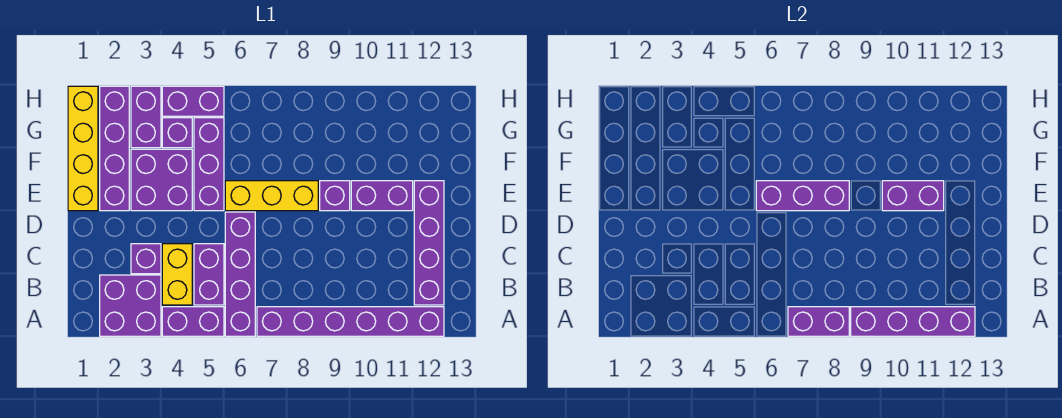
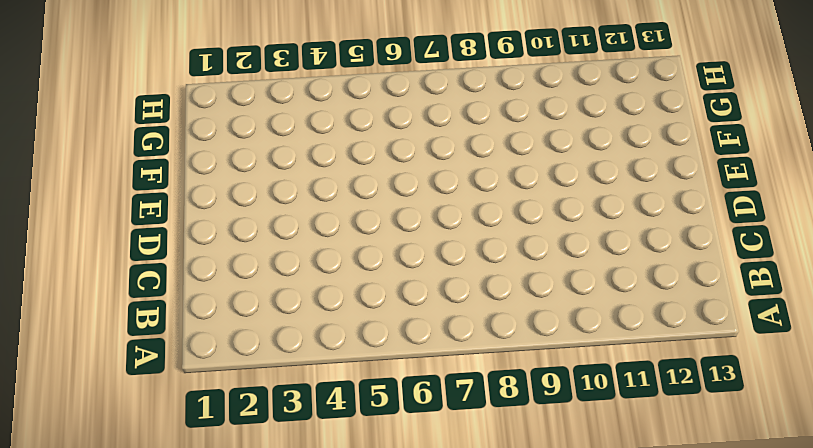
none -> purple brick A2:B3 level 1
none -> purple brick A4:A5 level 1
none -> purple brick A6:D6 level 1

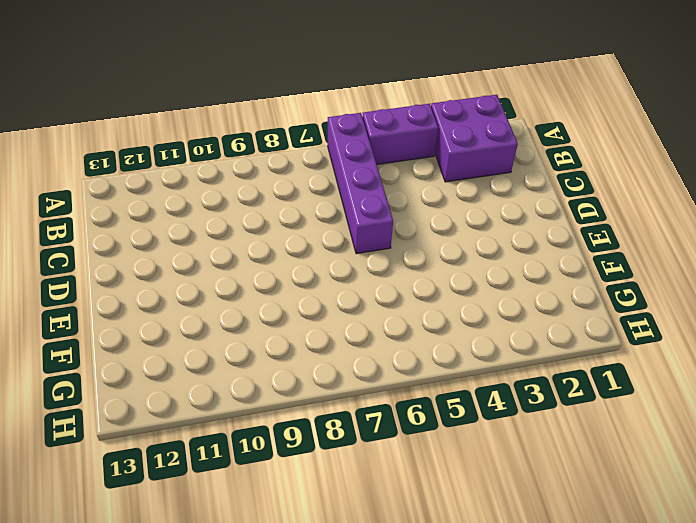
none -> purple brick A7:A12 level 1
none -> yellow brick B4:C4 level 1
none -> purple brick B5:C5 level 1

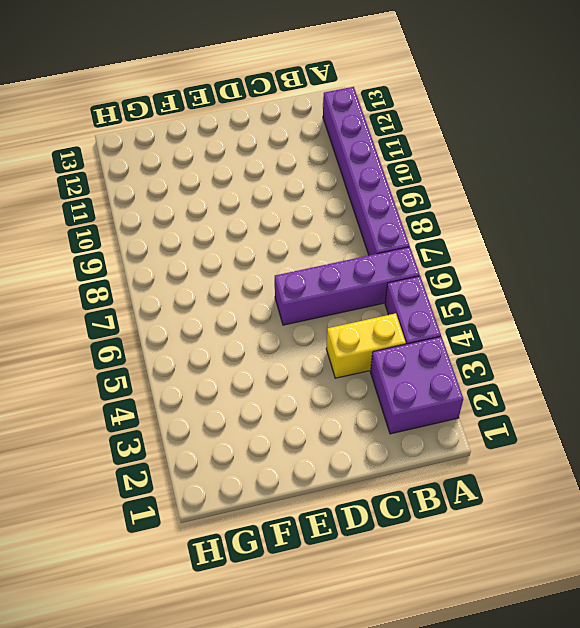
none -> purple brick B5:C5 level 1
none -> purple brick B12:E12 level 1
none -> purple brick C3 level 1

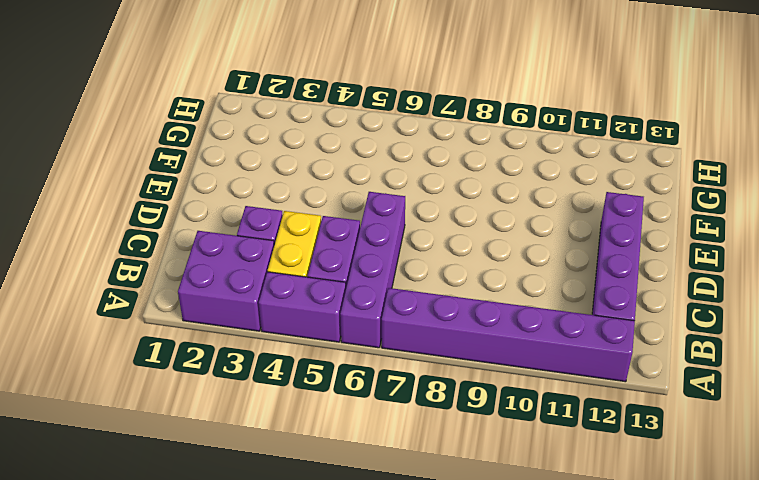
none -> yellow brick E1:H1 level 1
none -> purple brick E2:H2 level 1
none -> purple brick E3:F4 level 1

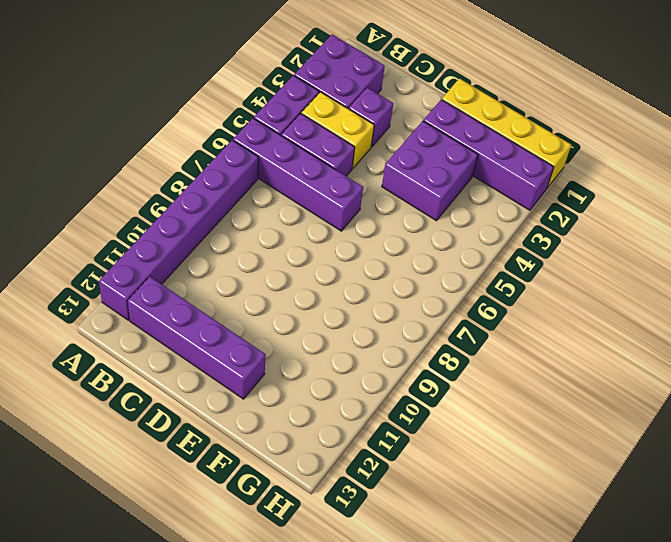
none -> purple brick E5:G5 level 1
none -> yellow brick E6:E8 level 1
none -> purple brick E9 level 1

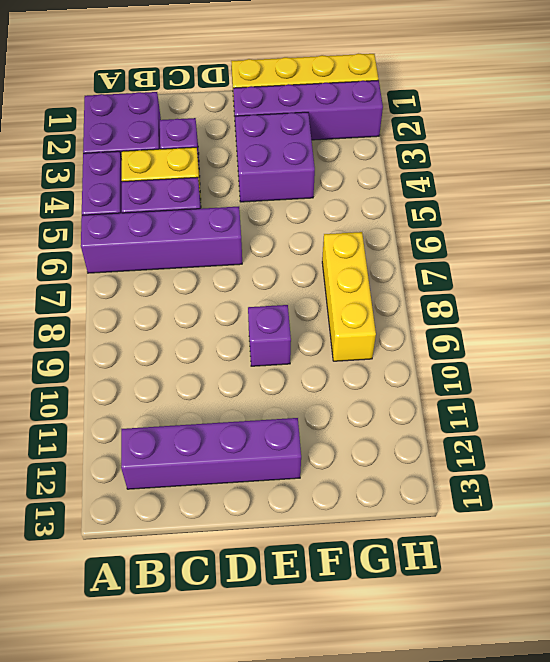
yellow brick G7:G9 level 1 -> yellow brick E6:E8 level 1
none -> purple brick A7:A12 level 1
none -> purple brick E5:G5 level 1
none -> purple brick E10:E11 level 1

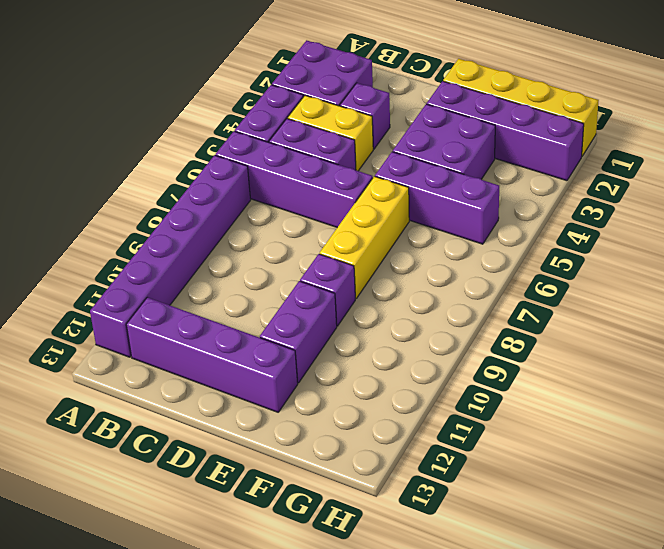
none -> purple brick G3:H3 level 1
none -> purple brick G4 level 1
none -> purple brick H4:H5 level 1

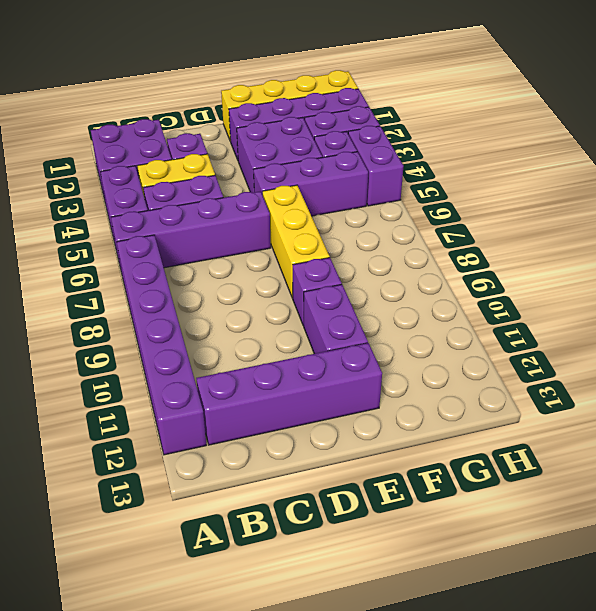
none -> purple brick A7:A8 level 2
none -> purple brick A9:A12 level 2
none -> purple brick E6:E8 level 2

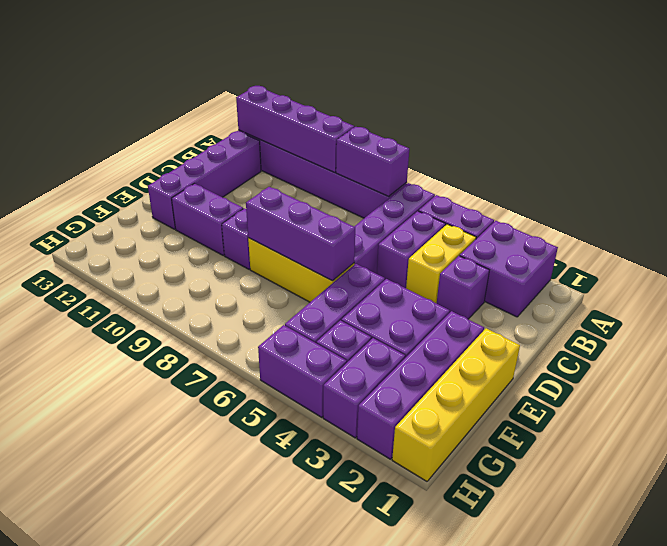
none -> purple brick E10:E11 level 2

